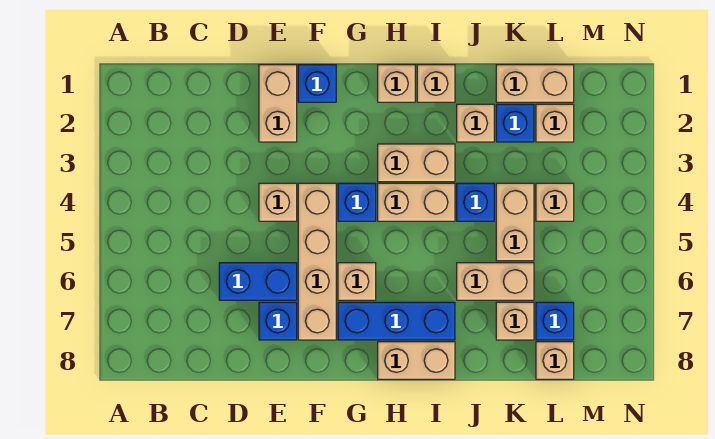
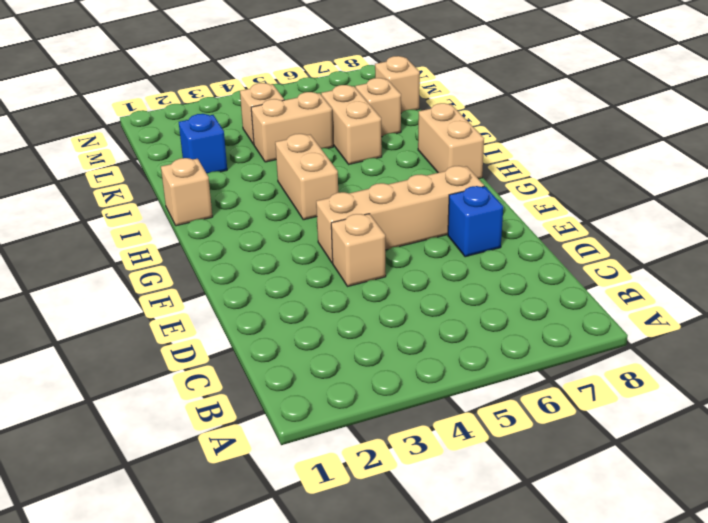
none -> blue brick D6:E6 level 1
none -> tan brick E1:E2 level 1
none -> blue brick F1 level 1

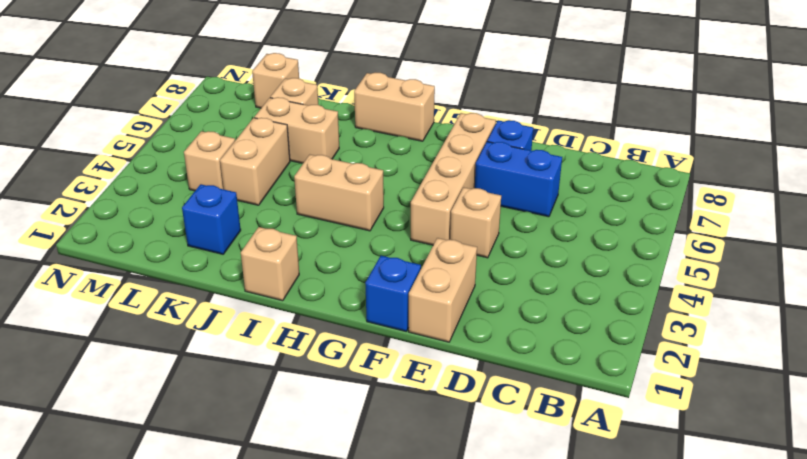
none -> blue brick G4 level 1
none -> tan brick G6 level 1
none -> blue brick G7:I7 level 1

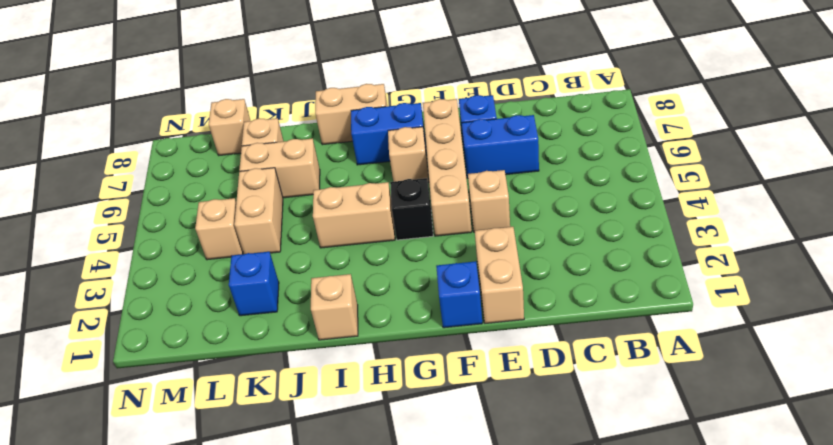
black brick G4 level 1 -> blue brick G4 level 1
blue brick G7:H7 level 1 -> blue brick G7:I7 level 1
none -> tan brick H1 level 1
none -> tan brick H3:I3 level 1
none -> tan brick J2 level 1

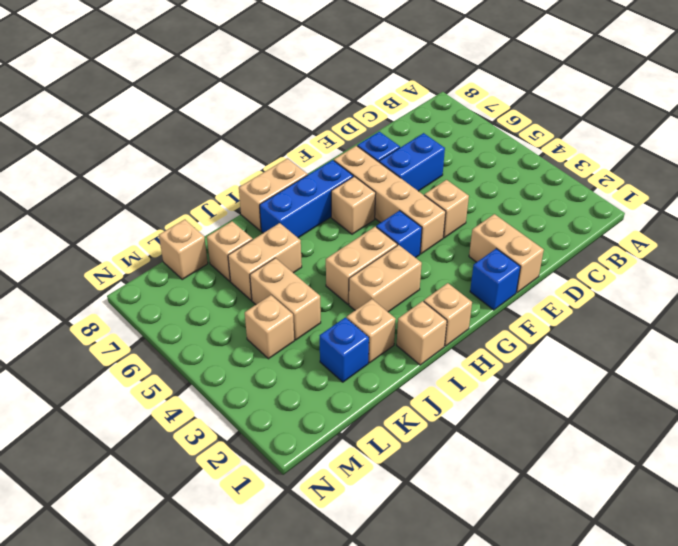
none -> blue brick J4 level 1
none -> tan brick K1:L1 level 1
none -> tan brick L2 level 1

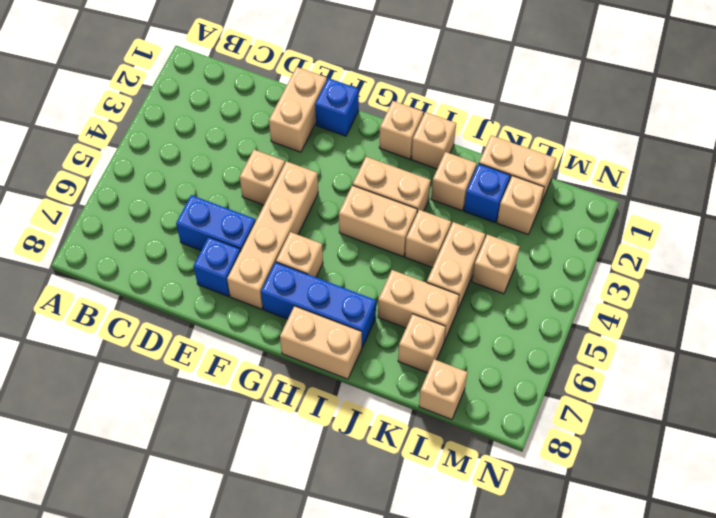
tan brick J4 level 1 -> blue brick J4 level 1
none -> blue brick G4 level 1
none -> blue brick L7 level 1

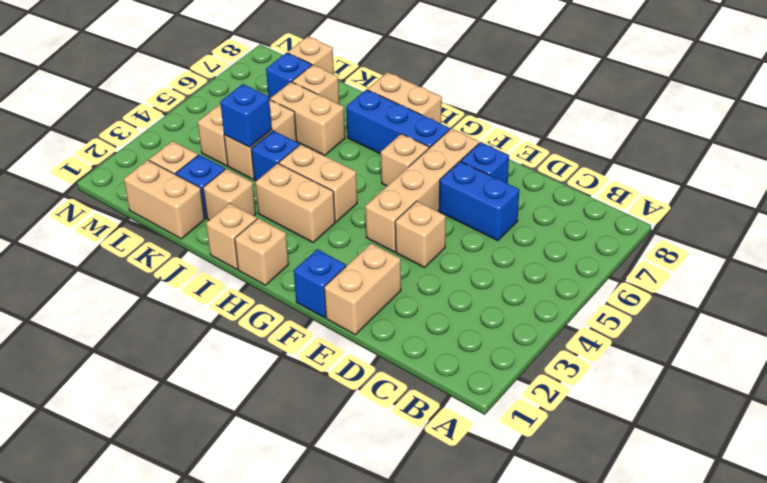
blue brick K4 level 2 -> blue brick G4 level 1

